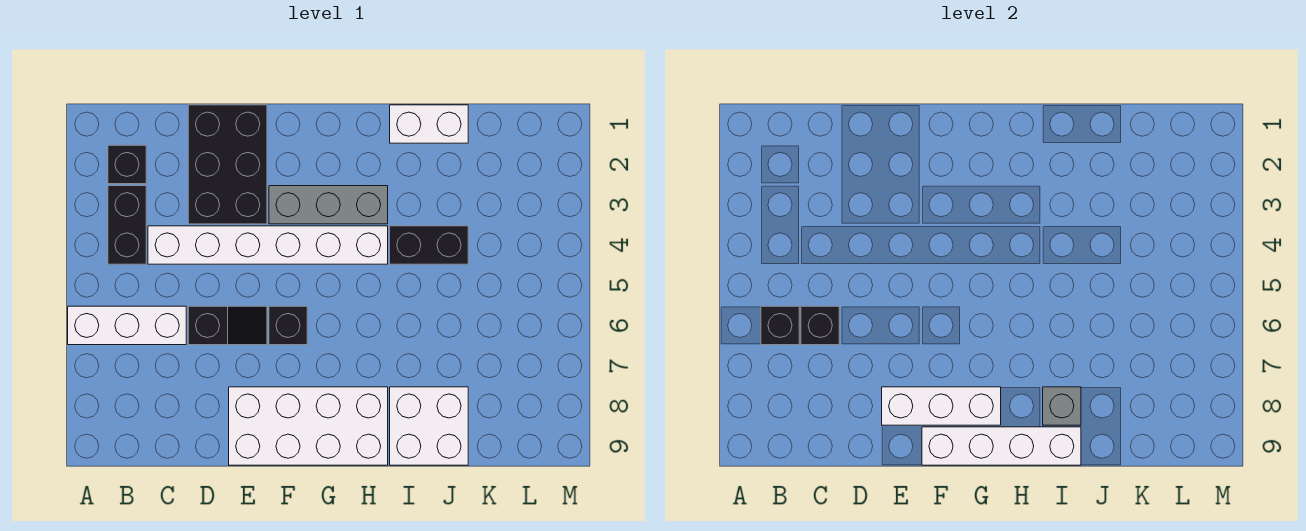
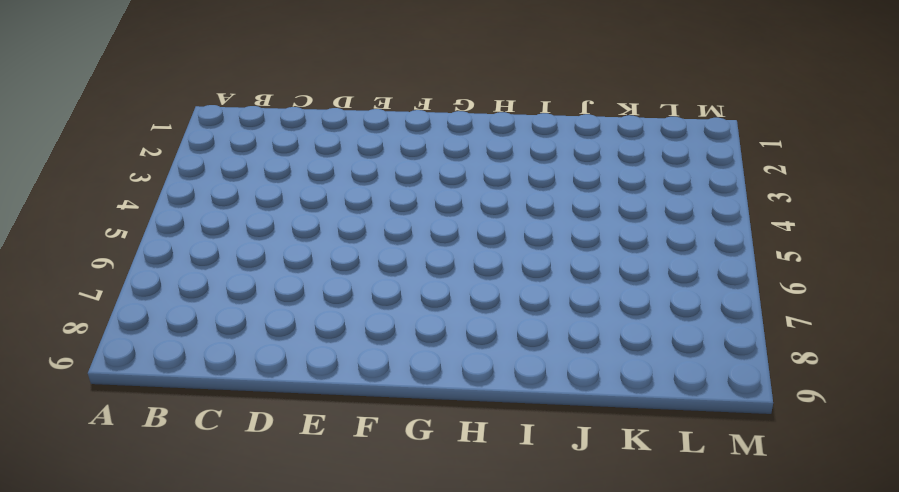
none -> white brick A6:C6 level 1
none -> black brick B2 level 1
none -> black brick B3:B4 level 1

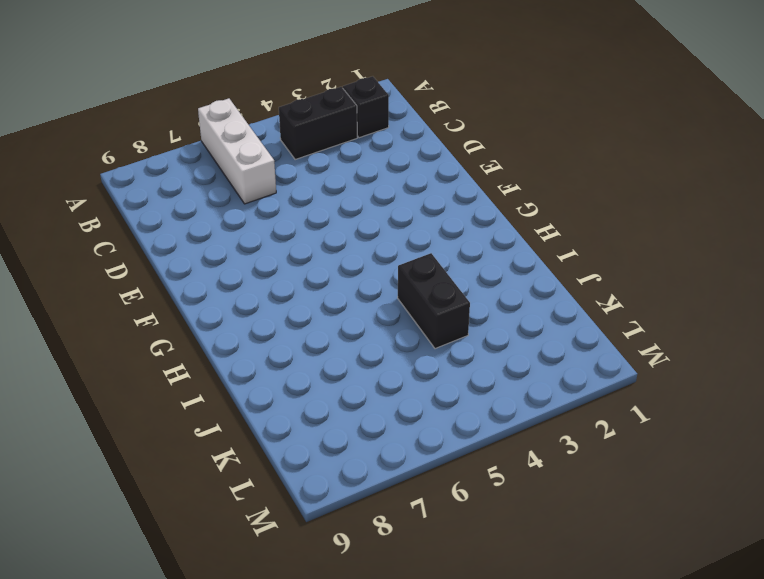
none -> white brick C4:H4 level 1
none -> black brick D1:E3 level 1
none -> black slope D6:E6 level 1 top D

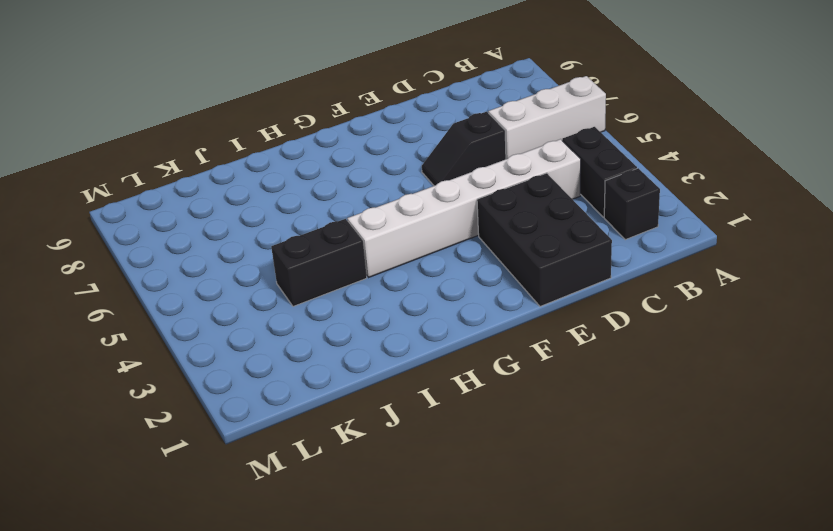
none -> white brick E8:H9 level 1
none -> grey brick F3:H3 level 1
none -> black brick F6 level 1

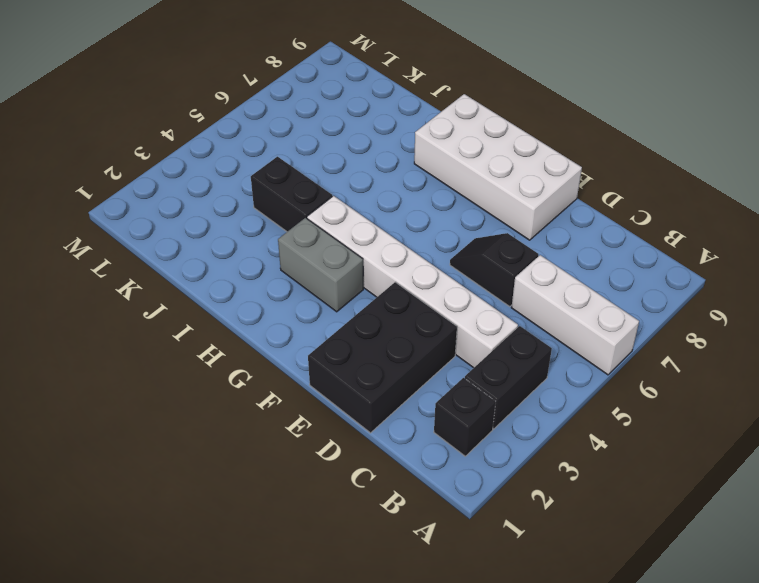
grey brick G3:H3 level 1 -> grey brick F3:H3 level 1
none -> black brick F6 level 1
none -> white brick I1:J1 level 1
none -> white brick I8:J9 level 1

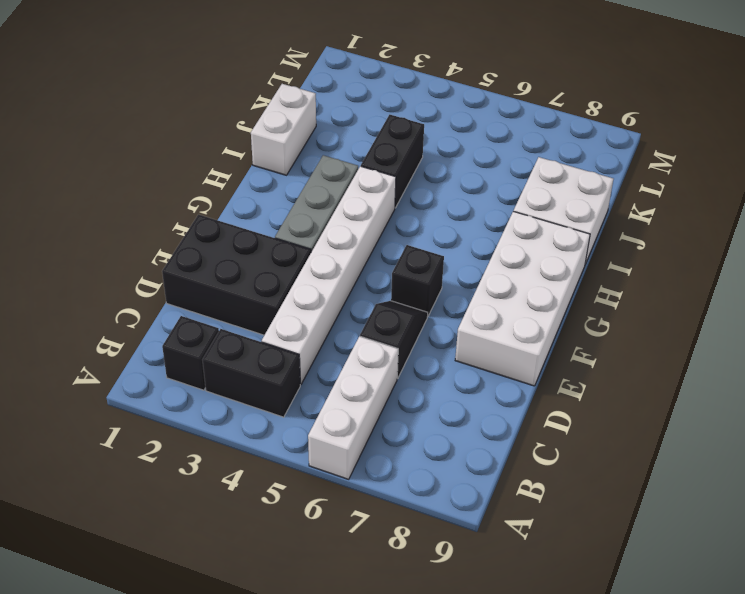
none -> black brick B6 level 2
none -> black brick C6 level 2
none -> white brick E8:G8 level 2

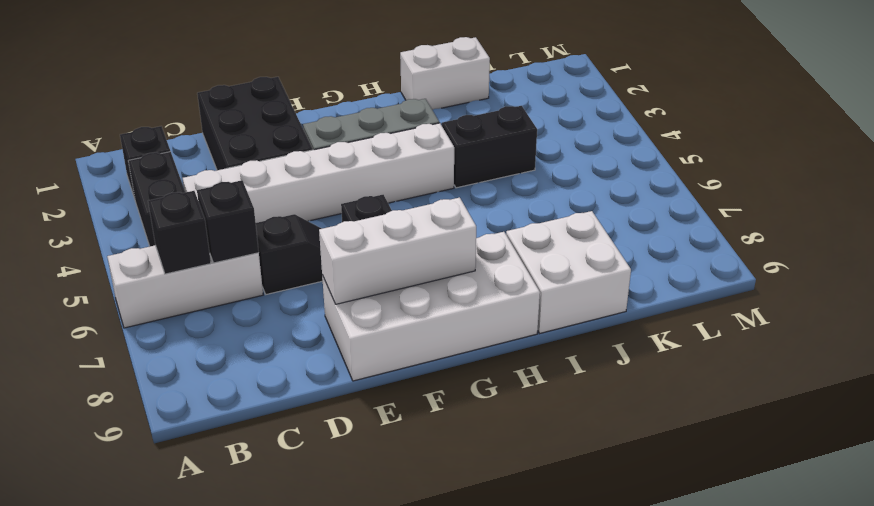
none -> white brick F9:I9 level 2
none -> grey brick I8 level 2

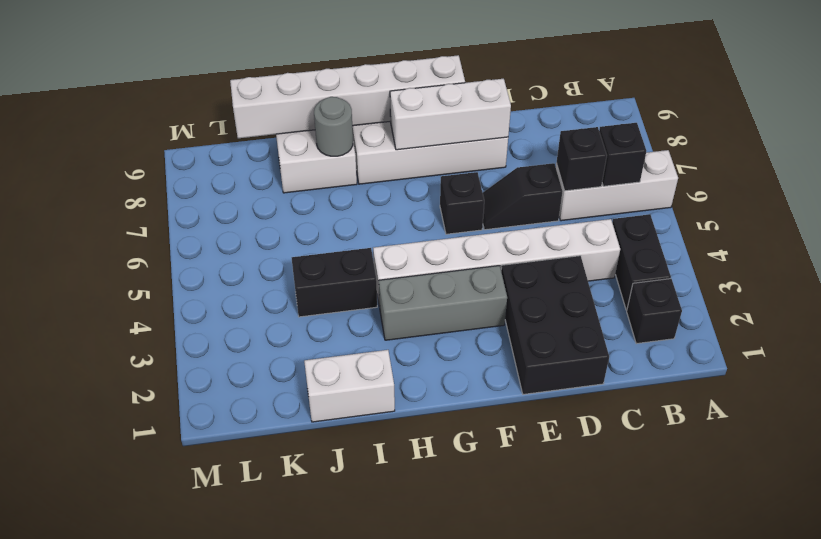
white brick F9:K9 level 2 -> white brick F9:I9 level 2
grey round brick I8 level 2 -> grey brick I8 level 2

